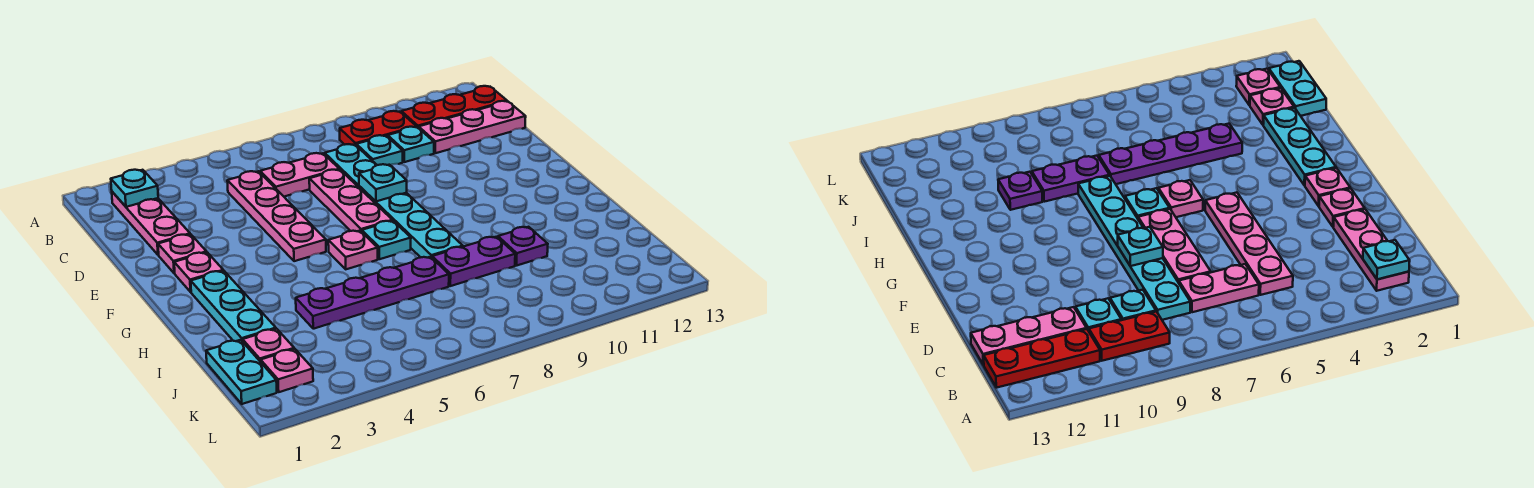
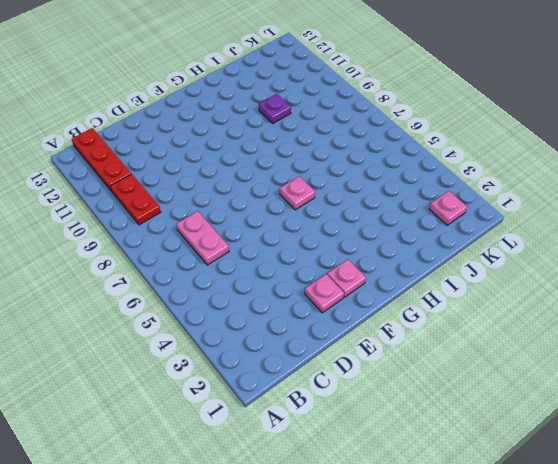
none -> pink plate B2:D2 level 1
none -> pink plate C5:F5 level 1
none -> cyan plate C8:H8 level 1

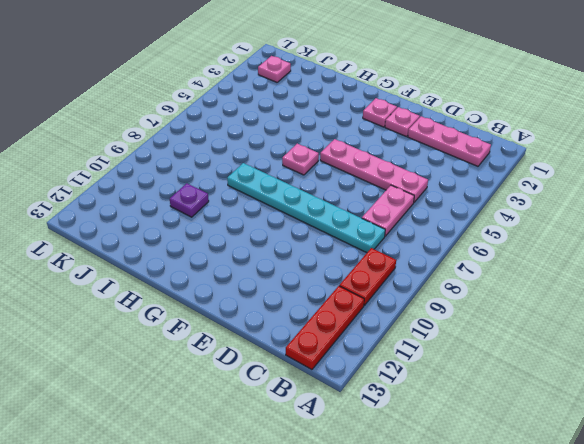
none -> cyan plate C9 level 1
none -> cyan plate C10 level 1
none -> pink plate C11:C13 level 1

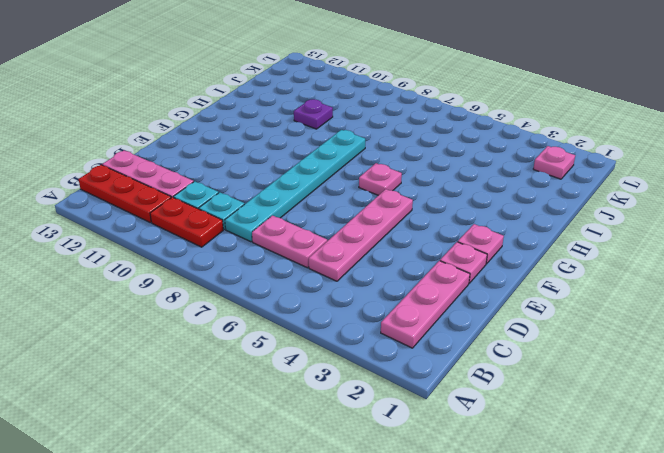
none -> pink plate D7:F7 level 1
none -> cyan plate G2:I2 level 1
none -> cyan plate G7 level 1

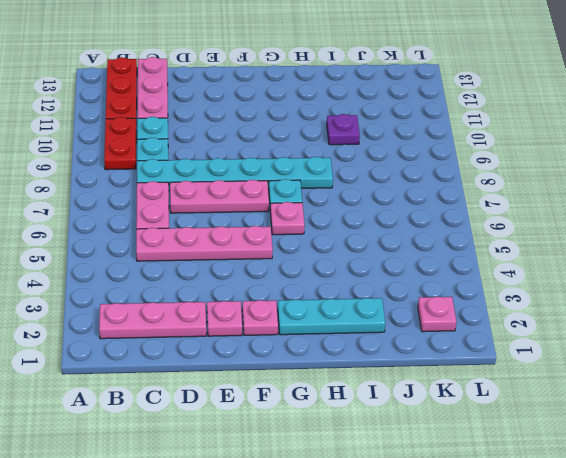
none -> purple plate I4:I7 level 1
none -> purple plate I8:I9 level 1
none -> cyan plate J1:K1 level 1

